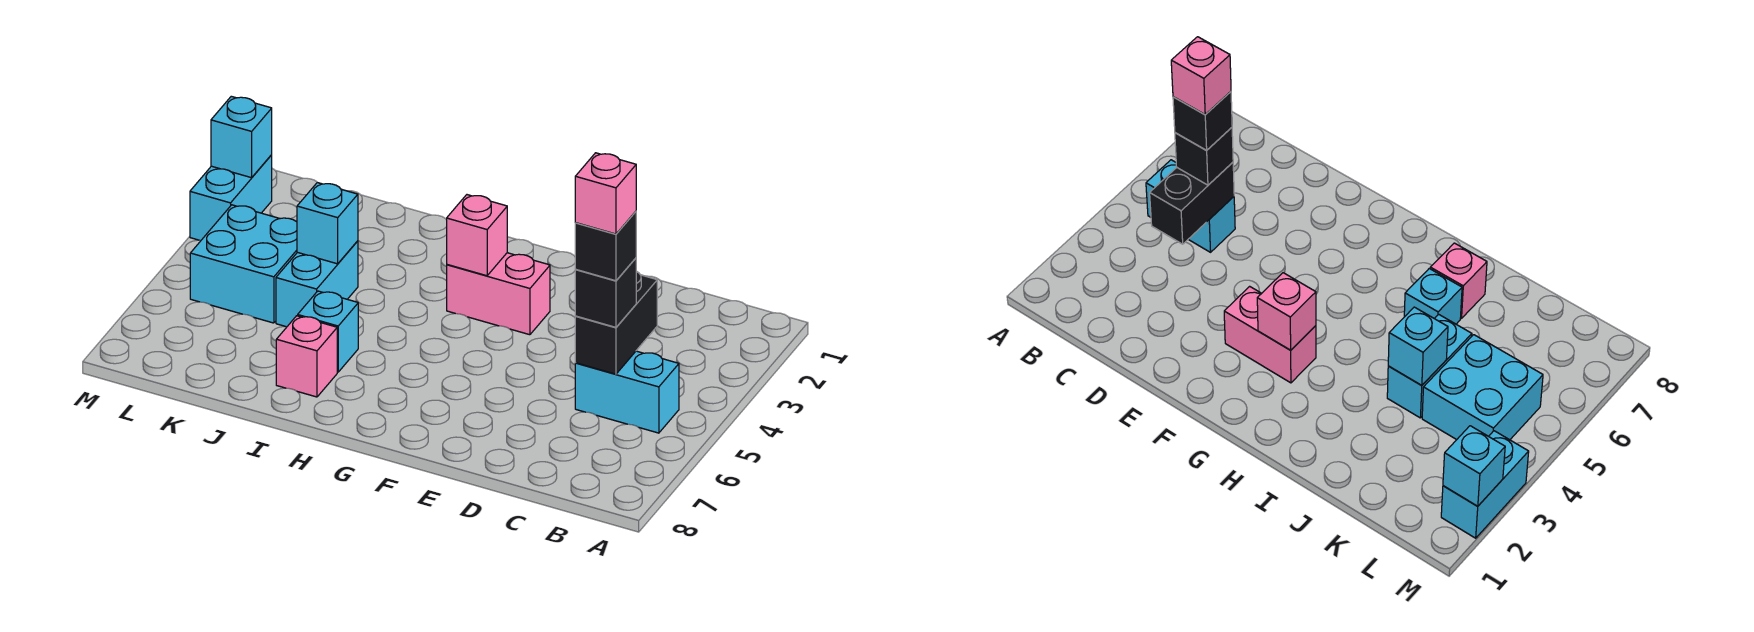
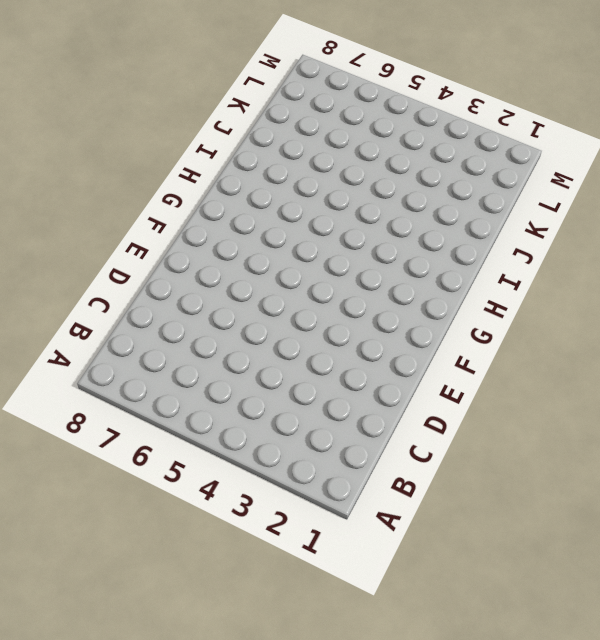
none -> cyan brick B5:C5 level 1
none -> pink brick F3:G3 level 1
none -> cyan brick I6 level 1

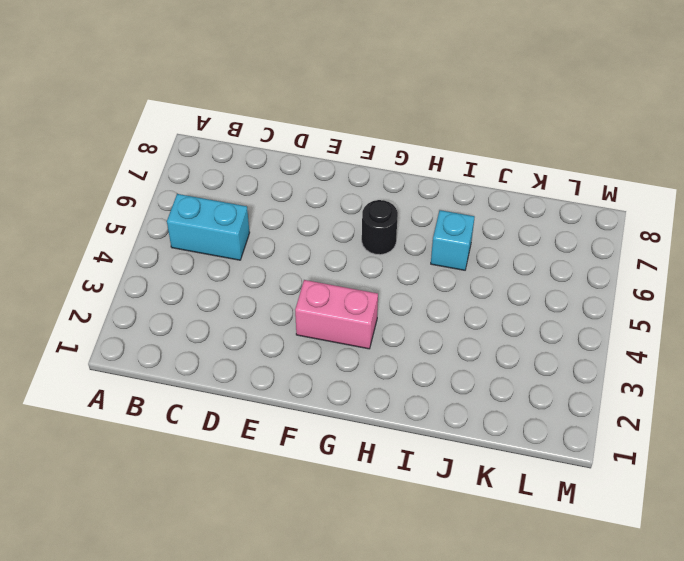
black round brick G6 level 1 -> none
none -> pink brick I7 level 1
none -> cyan brick J4:J5 level 1
none -> cyan brick K4:L5 level 1

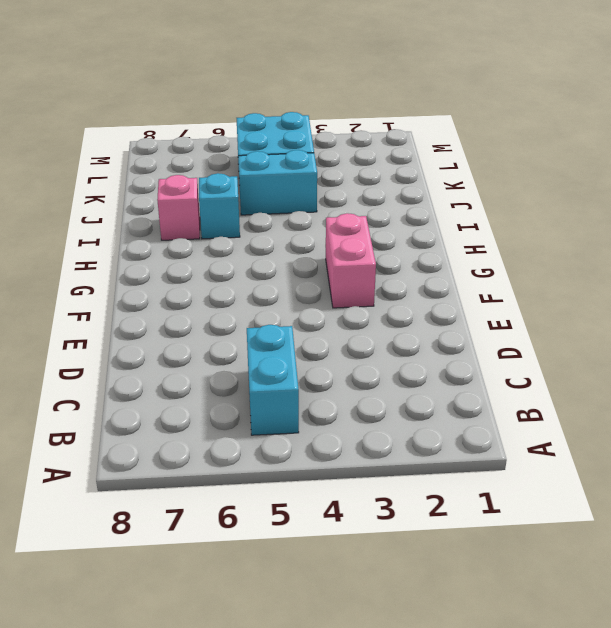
none -> cyan brick M2:M3 level 1
none -> black brick C4:C5 level 2
none -> pink brick G3 level 2

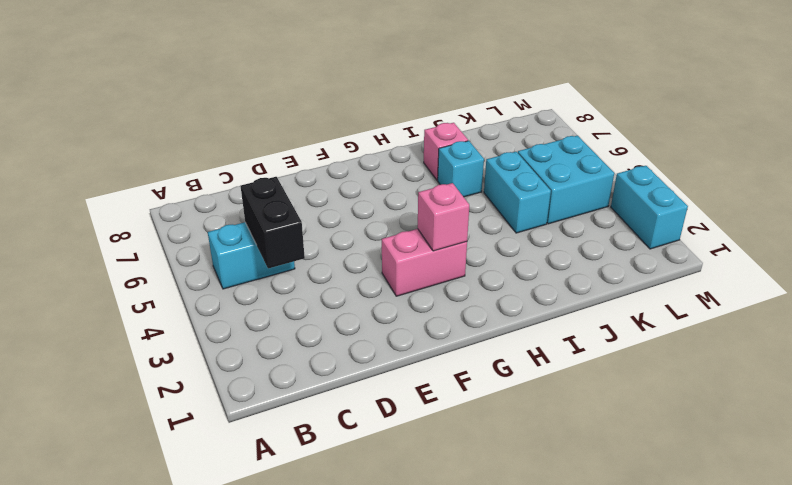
none -> cyan brick J4 level 2
none -> cyan brick M2 level 2
none -> black brick C5 level 3

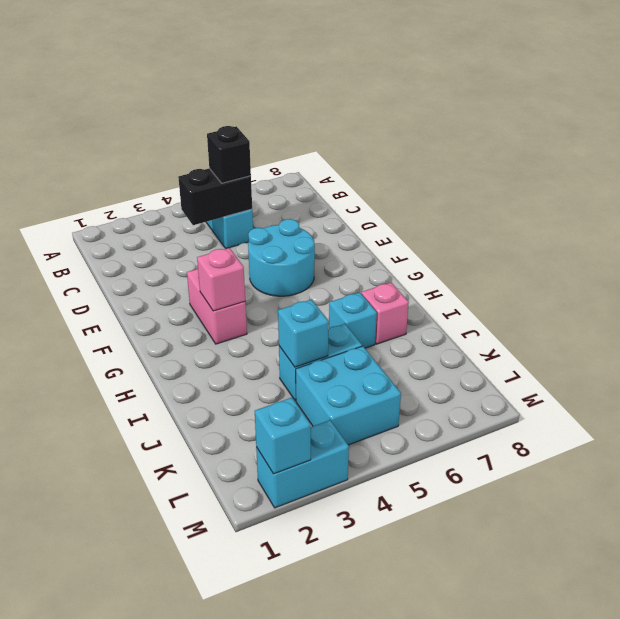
cyan round brick E5:F6 level 1 -> none
none -> black brick C5 level 4
none -> pink brick C5 level 5

